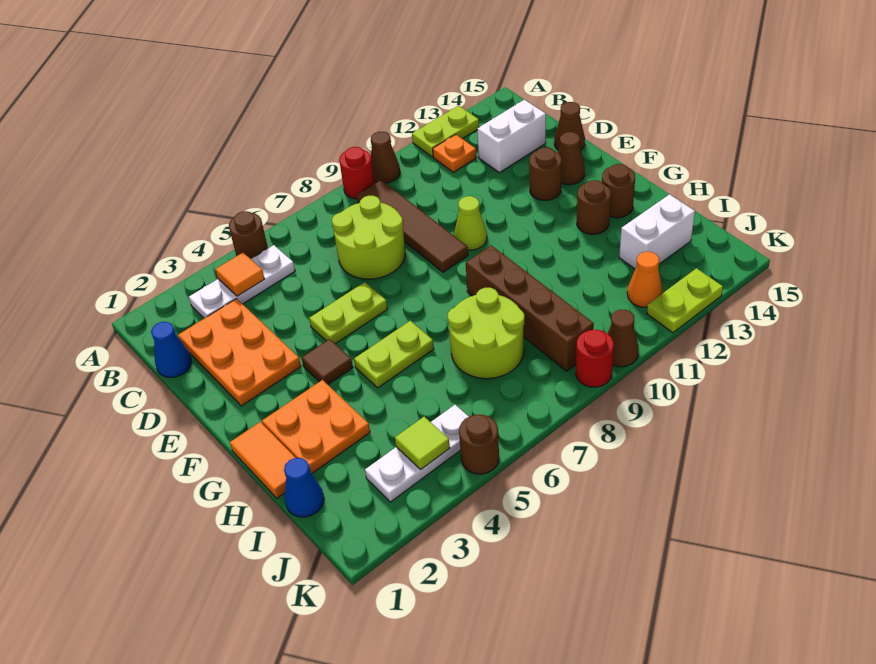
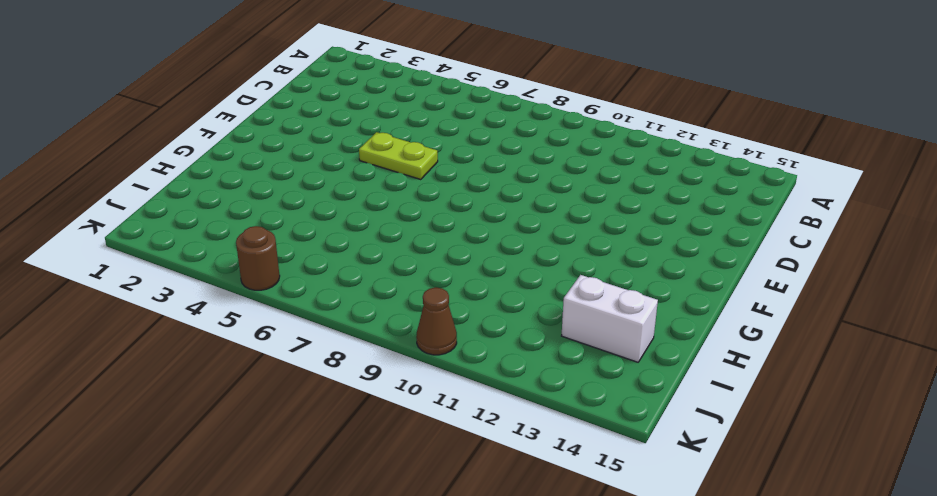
none -> brown round brick A5 level 1
none -> red round brick A9 level 1
none -> brown cone A10 level 1
none -> lime plate A12:A13 level 1

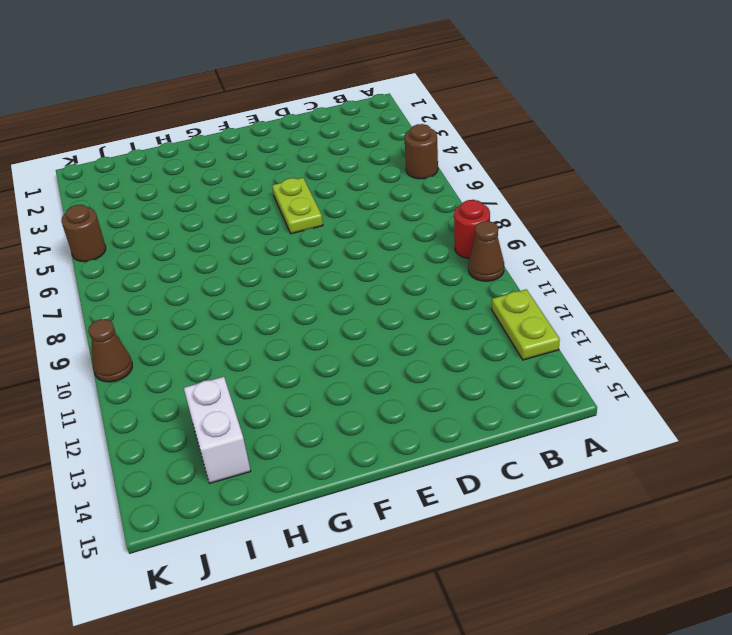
none -> white plate B3:B5 level 1
none -> brown tile B9:E9 level 1
none -> orange plate B12 level 1
none -> blue cone C1 level 1

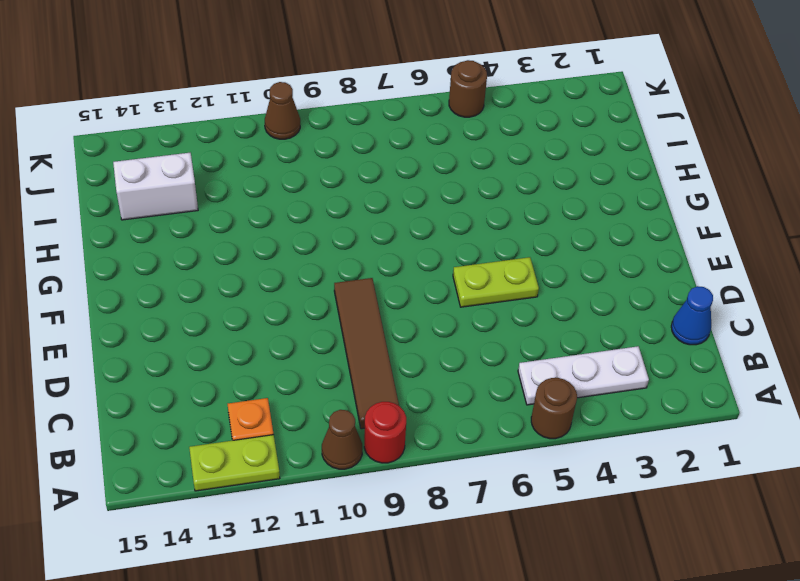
none -> orange plate C2:E3 level 1
none -> lime round brick C7:D8 level 1
none -> white brick C13:C14 level 1
none -> brown cone D15 level 1

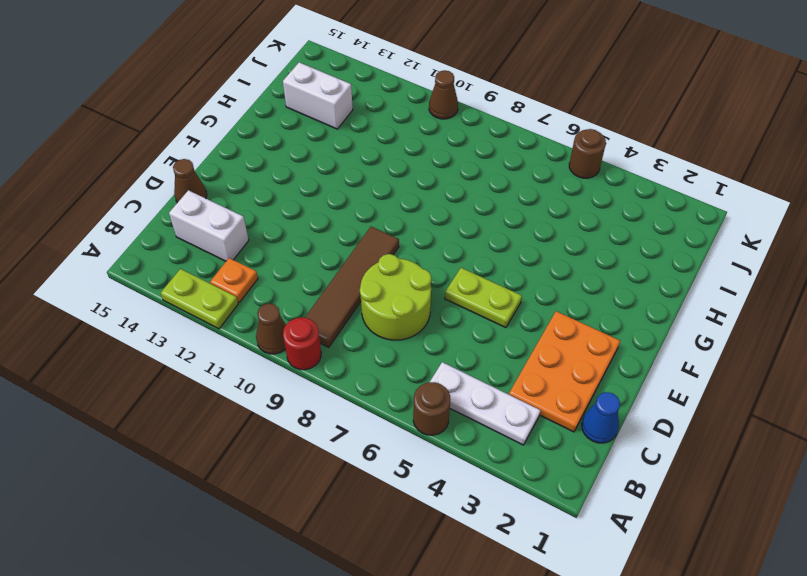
none -> lime cone E10 level 1
none -> brown round brick E13 level 1
none -> brown cone E14 level 1
none -> brown tile F4 level 1

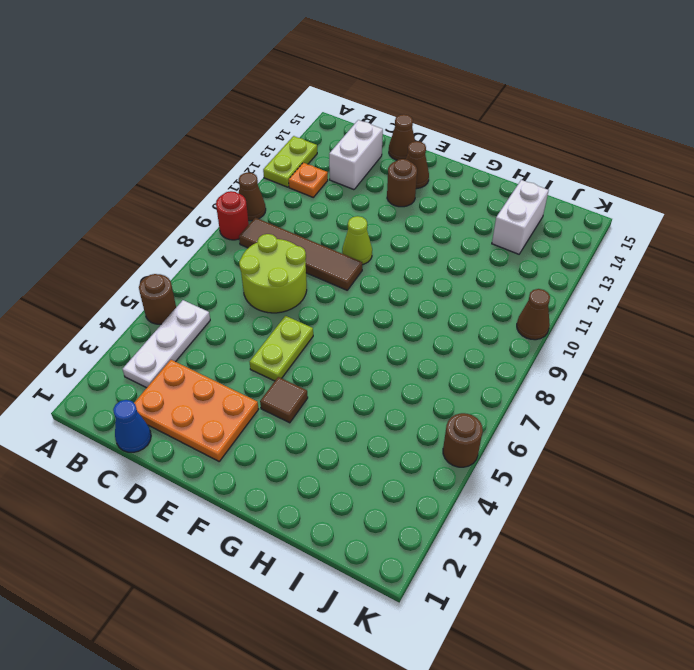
none -> orange tile G1:H1 level 1
none -> orange plate G2:H3 level 1
none -> lime plate G5:G6 level 1
none -> brown brick G9:J9 level 1

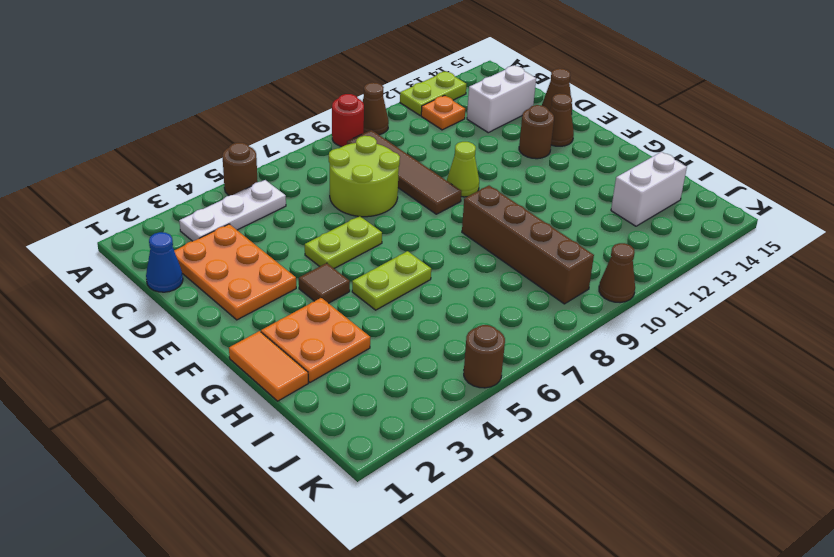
none -> brown round brick G13 level 1
none -> brown round brick G14 level 1
none -> lime round brick H7:I8 level 1
none -> blue cone I1 level 1

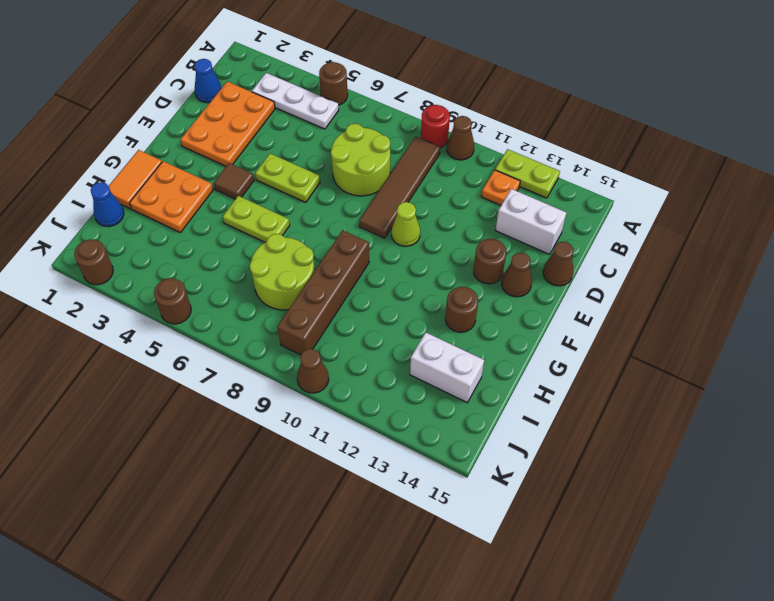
brown round brick K2 level 1 -> brown round brick G14 level 1
none -> white plate J3:J5 level 1
none -> orange cone J12 level 1
none -> red round brick K9 level 1
none -> lime plate K12:K13 level 1

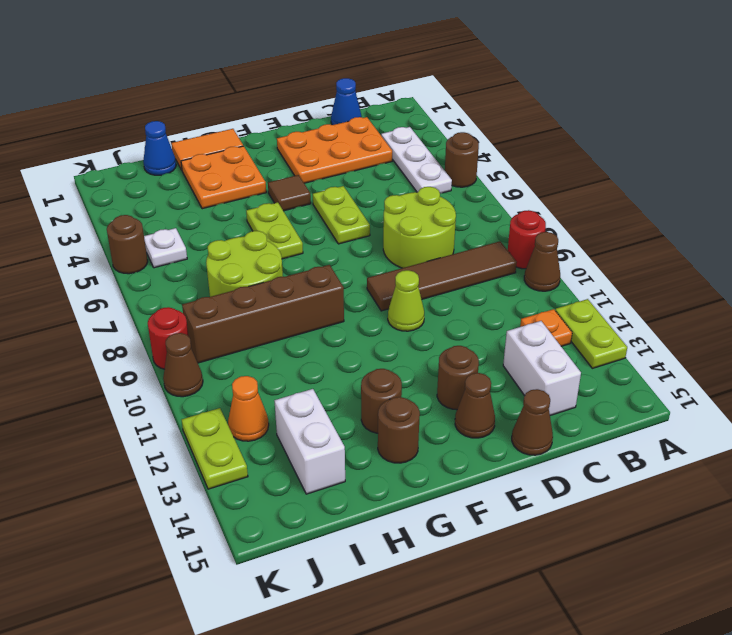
white plate J5 level 1 -> white plate J3:J5 level 1
none -> orange tile B4 level 2
none -> lime tile J4 level 2

